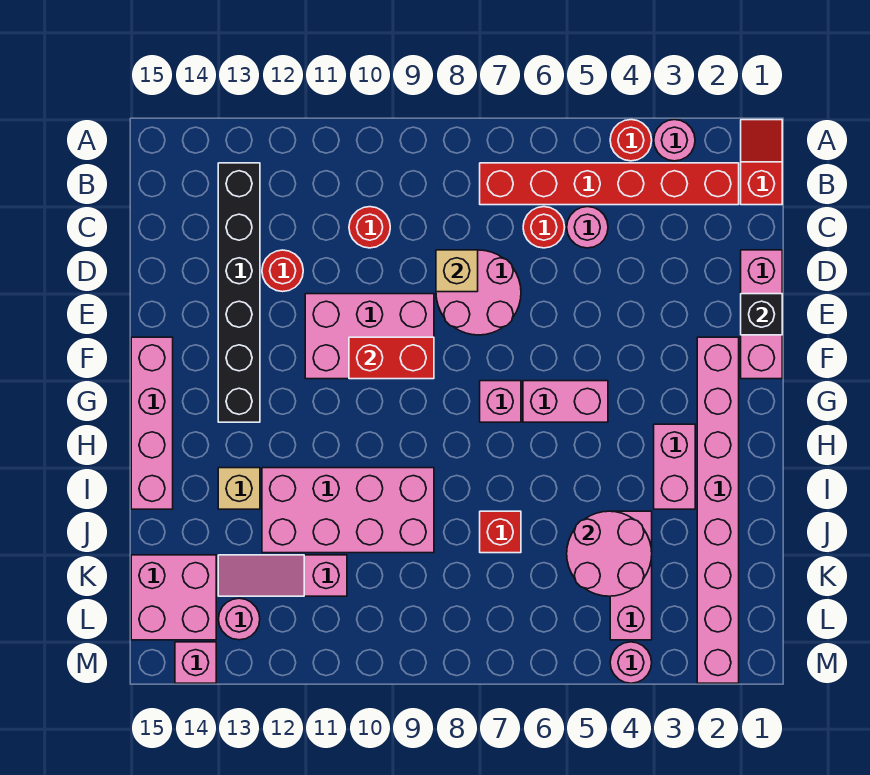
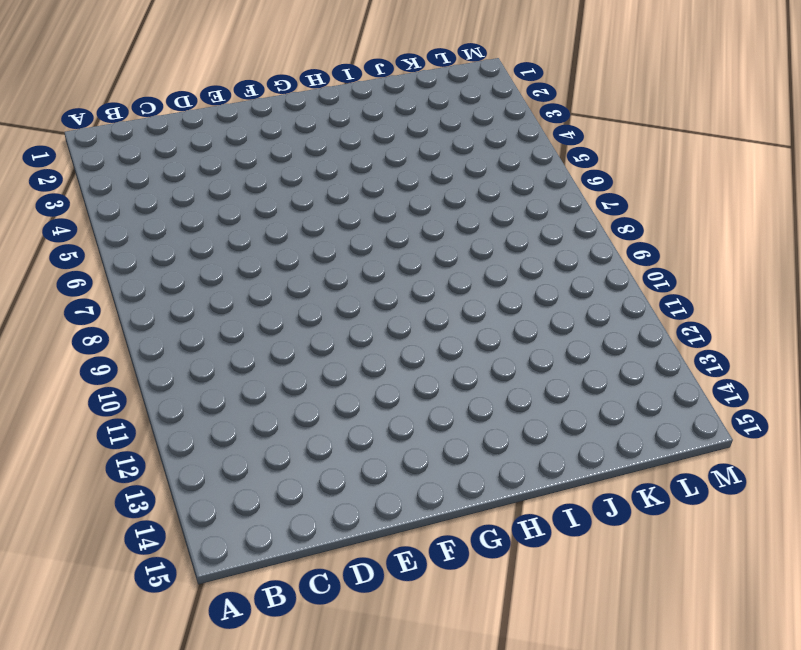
none -> red slope A1:B1 level 1 top B
none -> pink round brick A3 level 1
none -> red round brick A4 level 1
none -> red brick B2:B7 level 1

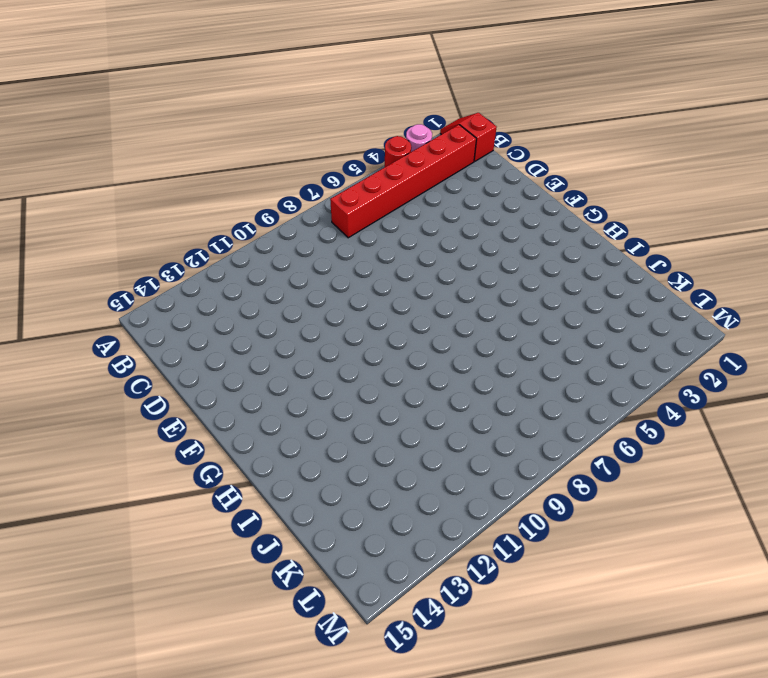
none -> black brick B13:G13 level 1
none -> pink round brick C5 level 1
none -> red round brick C6 level 1
none -> red round brick C10 level 1

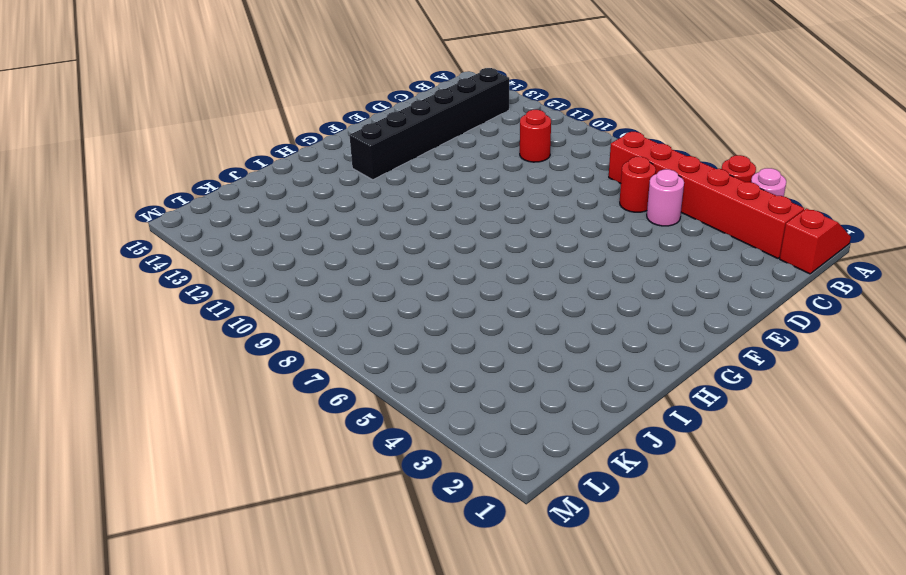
none -> pink brick D1:F1 level 1
none -> pink round brick D7:E8 level 1
none -> red round brick D12 level 1
none -> pink brick E9:F11 level 1

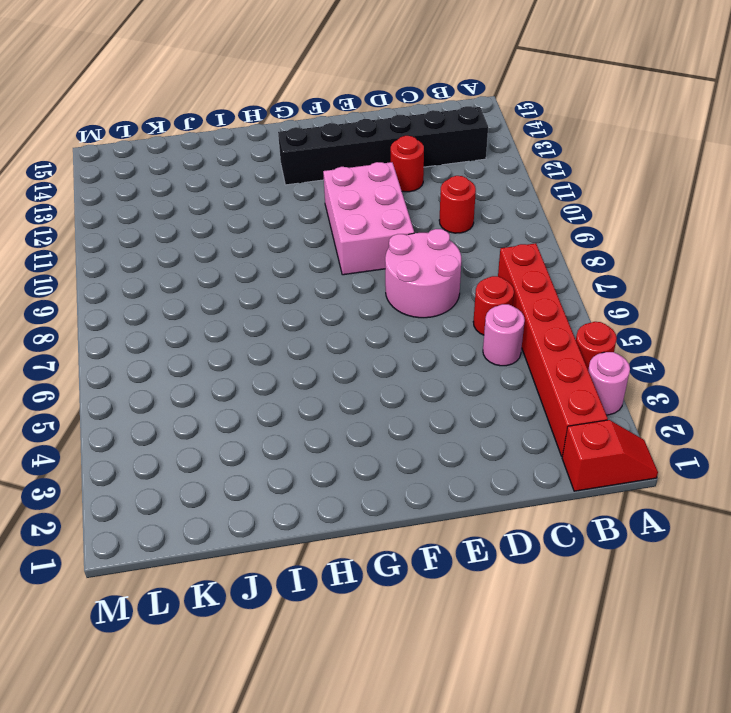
none -> pink brick D1:F1 level 1
none -> pink brick F2:M2 level 1
none -> pink brick F15:I15 level 1
none -> pink brick G5:G6 level 1

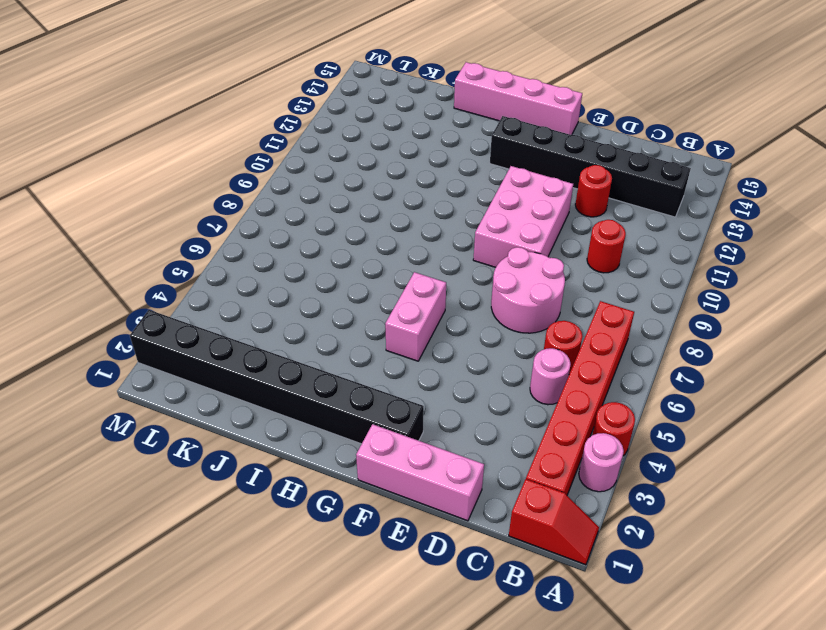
black brick F2:M2 level 1 -> pink brick F2:M2 level 1
none -> pink brick G7 level 1
none -> pink brick H3:I3 level 1
none -> pink brick I9:J12 level 1
none -> tan brick I13 level 1

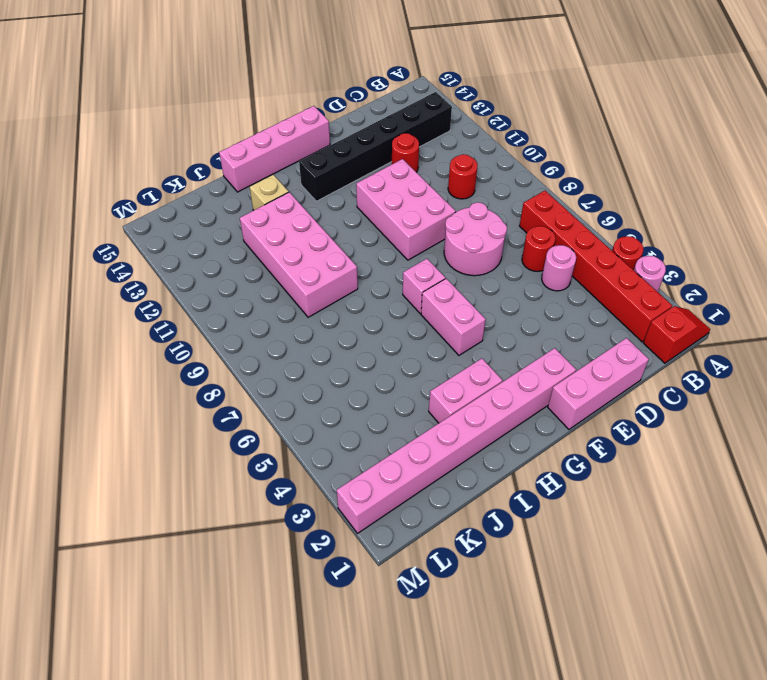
none -> pink brick J4:L4 level 1
none -> red brick J7 level 1
none -> pink slope K11:K13 level 1 top 11
none -> pink brick K14:L15 level 1

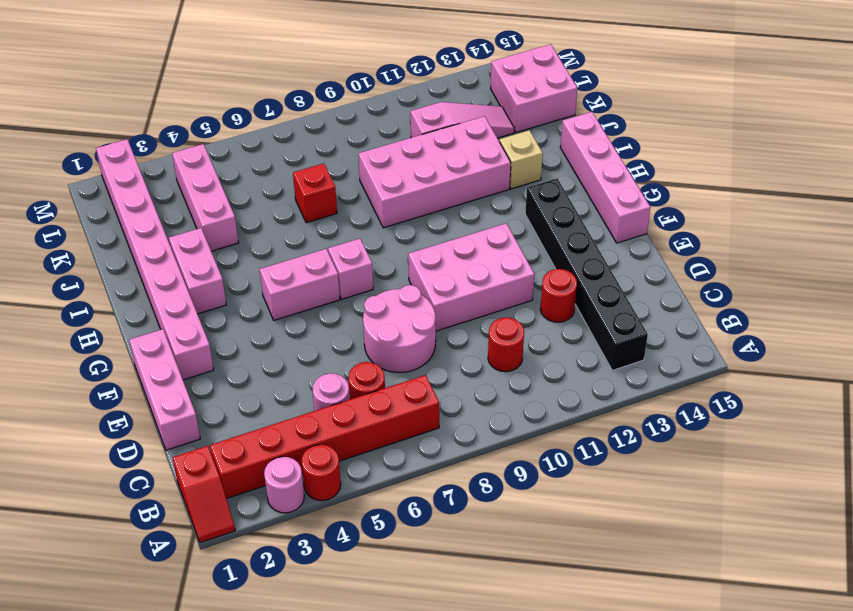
none -> pink round brick L13 level 1
none -> pink round brick M4 level 1
none -> pink brick M14 level 1
none -> tan brick D8 level 2

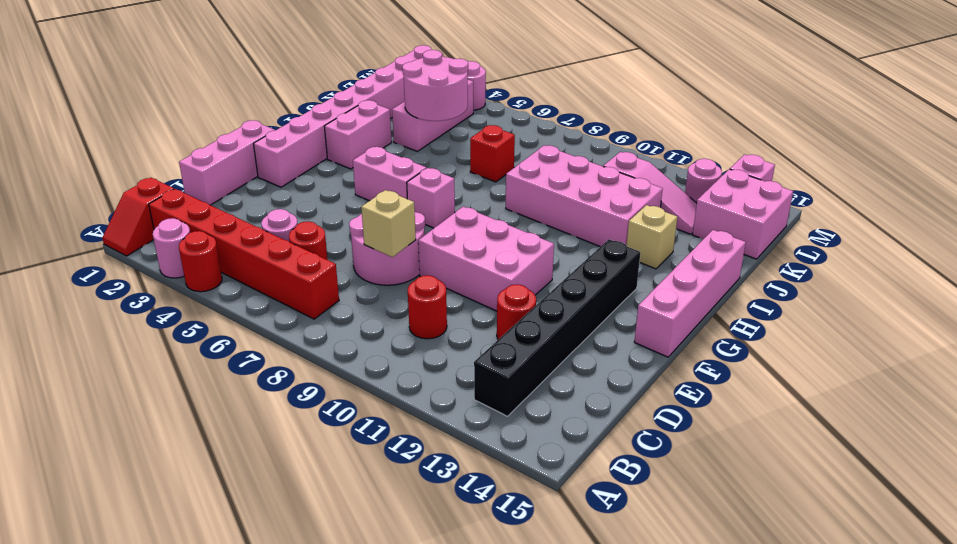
none -> black brick E1 level 2
none -> red brick F9:F10 level 2

